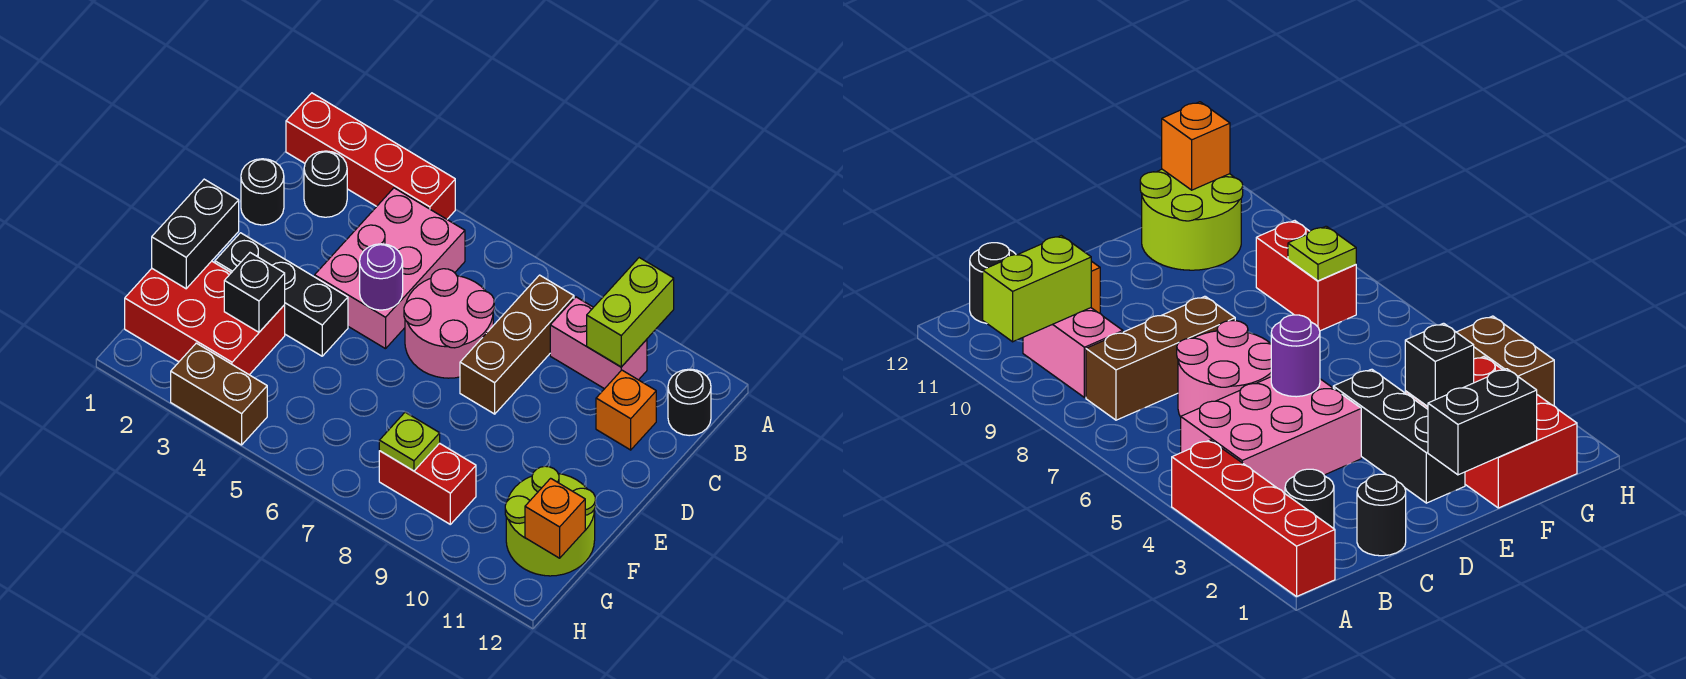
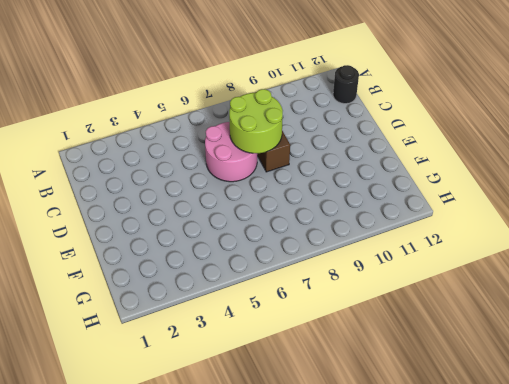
lime round brick C7:D8 level 2 -> lime round brick F11:G12 level 1
none -> red brick A1:A4 level 1
none -> black round brick B2 level 1
none -> pink brick B4:D5 level 1

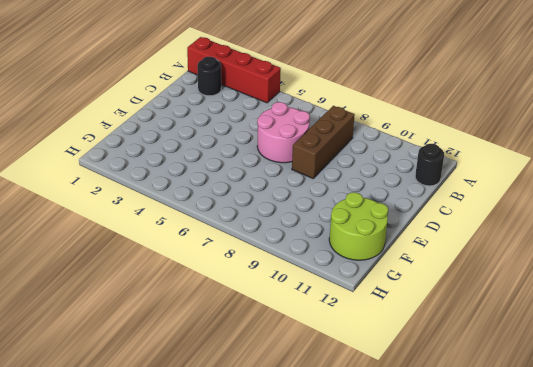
none -> pink brick B4:D5 level 1
none -> pink brick B9:B10 level 1
none -> black round brick C1 level 1

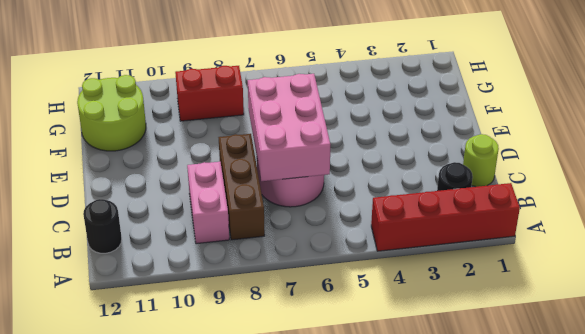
pink brick B9:C9 level 1 -> pink brick B9:B10 level 1
lime round brick C1 level 1 -> black round brick C1 level 1
pink brick C6:E7 level 2 -> pink brick B4:D5 level 1
none -> orange brick C11 level 1
none -> black brick E2:E4 level 1
none -> red brick F1:G3 level 1

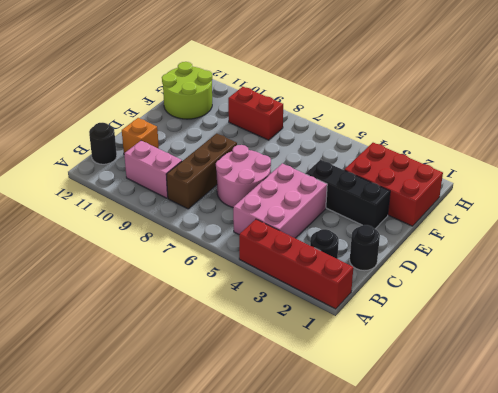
none -> brown brick H3:H4 level 1
none -> lime brick A10:B10 level 2
none -> purple round brick D5 level 2

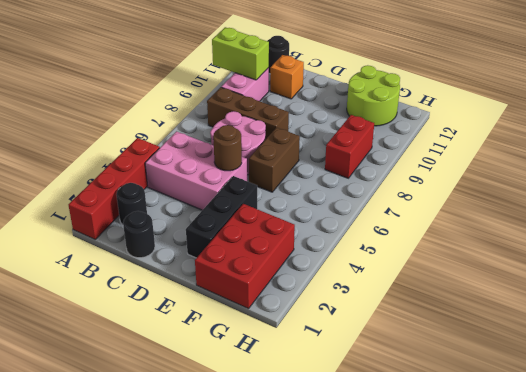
brown round brick D5 level 2 -> purple round brick D5 level 2
brown brick E6:E7 level 1 -> brown brick H3:H4 level 1
none -> black brick E1:F1 level 2
none -> black brick F3 level 2
none -> lime plate G8 level 2

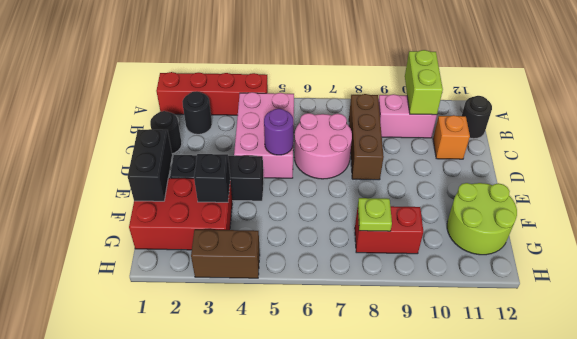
none -> orange brick G12 level 2

